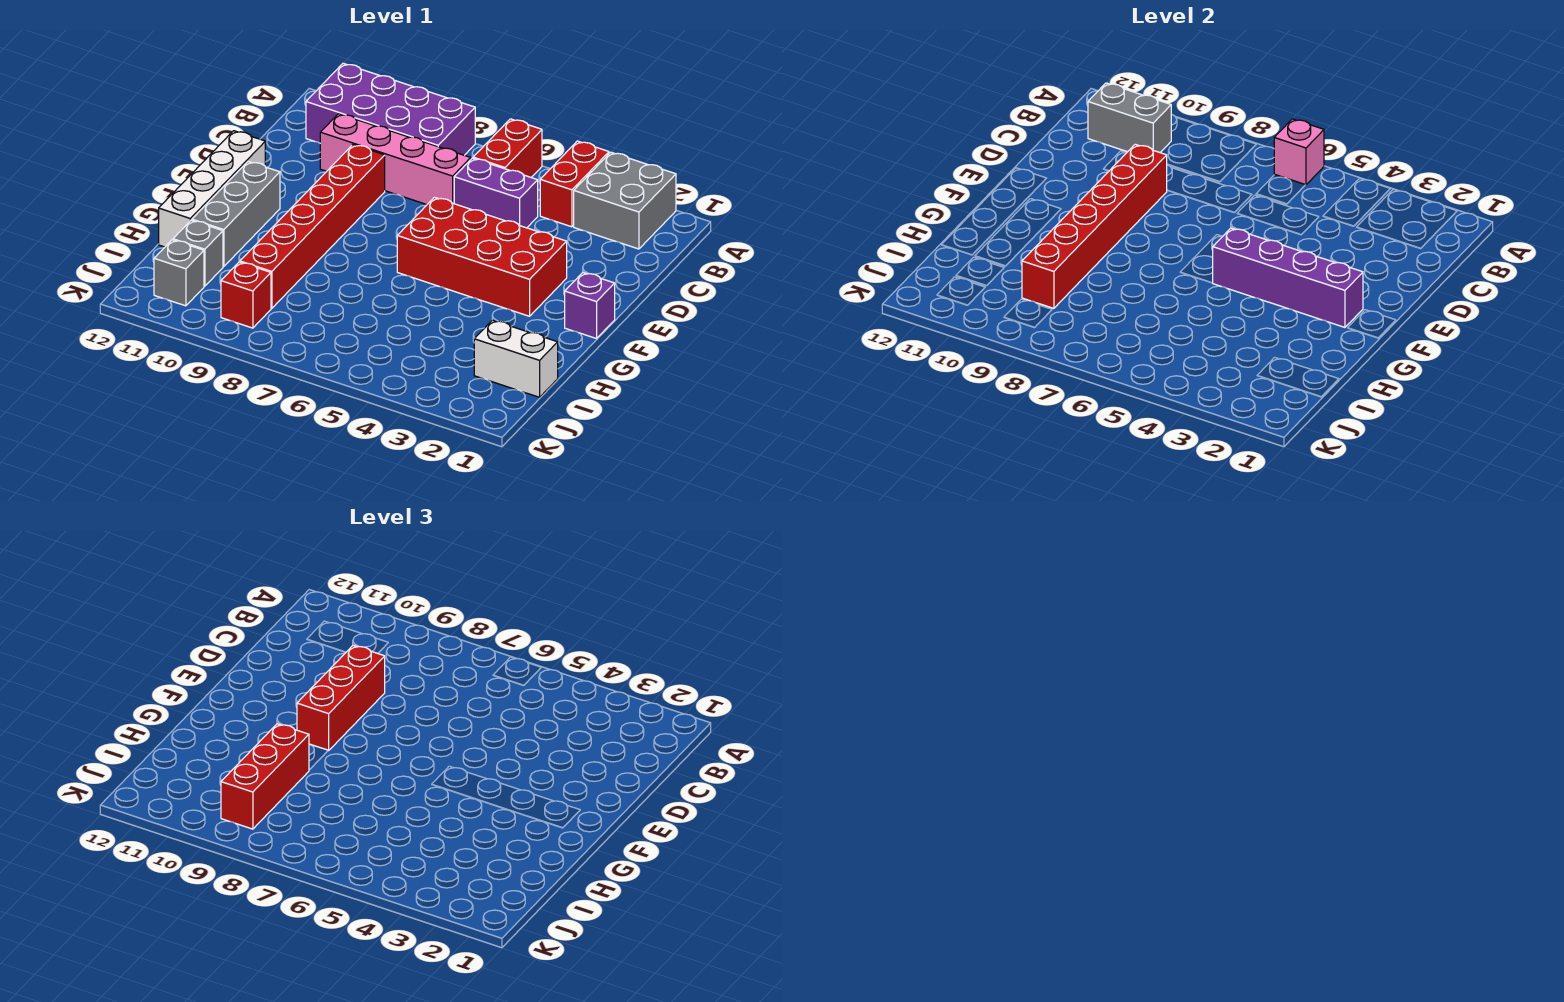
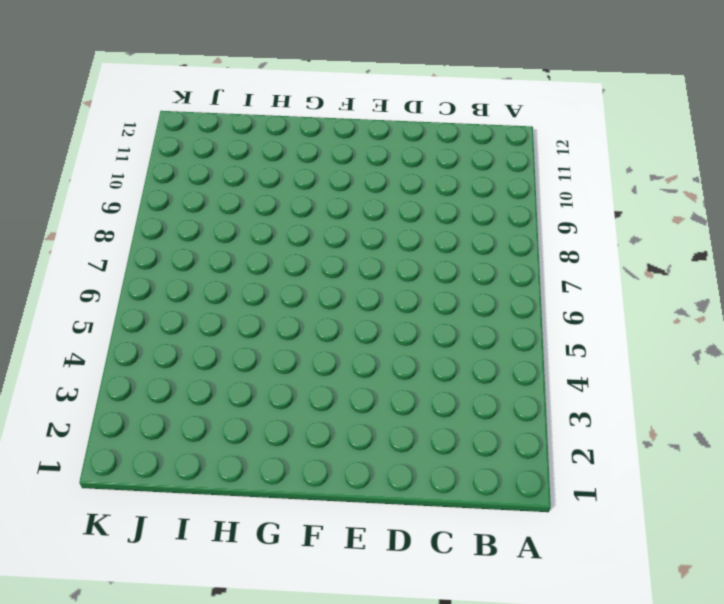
none -> grey brick A2:B3 level 1
none -> red brick A4:B4 level 1
none -> red brick A6:B6 level 1

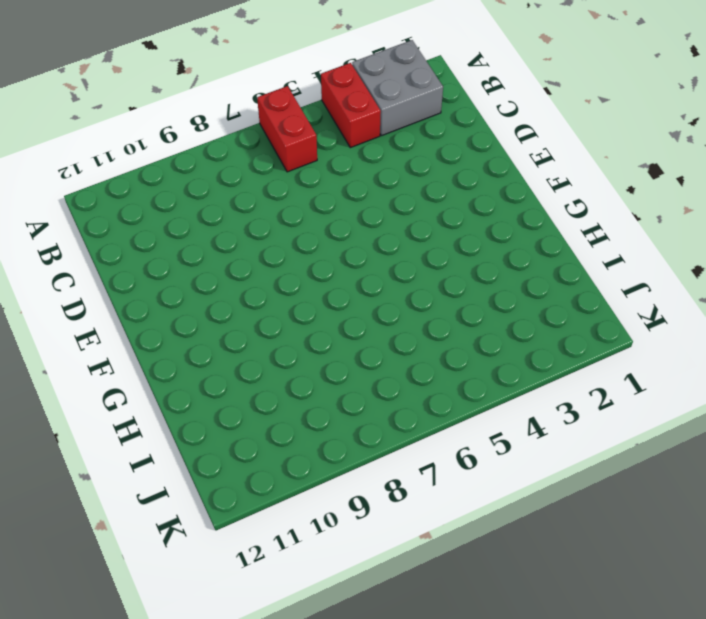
none -> purple brick A8:B11 level 1
none -> purple brick C5:C6 level 1
none -> pink brick C7:C10 level 1

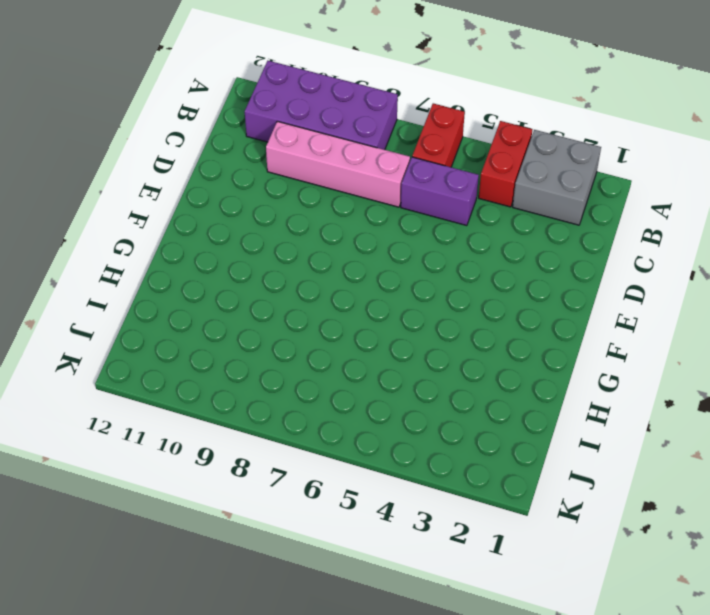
none -> red brick D9:I9 level 1
none -> red brick E3:F6 level 1
none -> white brick E12:H12 level 1

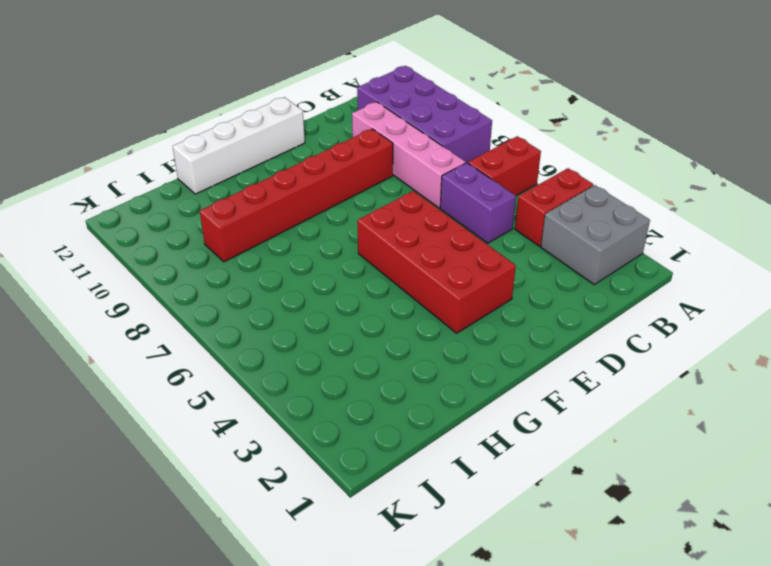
none -> purple brick F1 level 1
none -> grey brick F11:H11 level 1
none -> white brick I1:I2 level 1

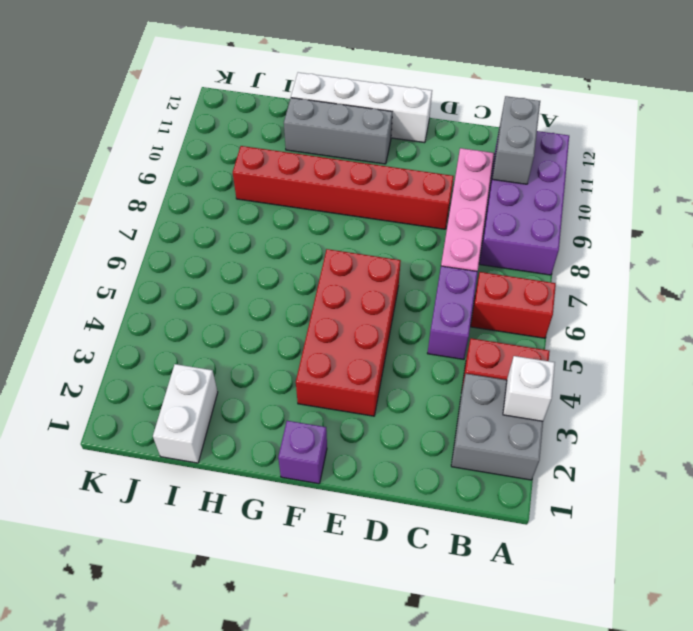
white brick A3 level 2 -> none
none -> grey brick I11 level 1
none -> red brick J9 level 1
none -> grey brick J11 level 1

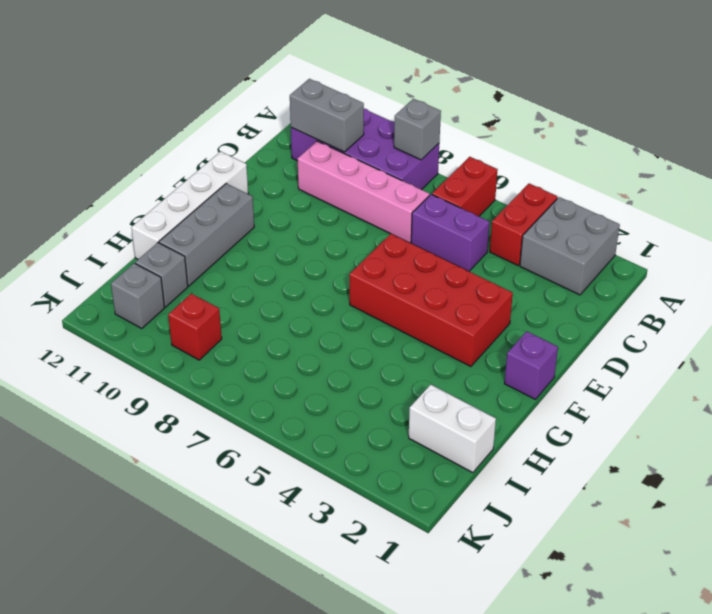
grey brick A8 level 2 -> none
none -> red brick D9:I9 level 1
none -> pink brick A6 level 2
none -> red brick D9:I9 level 2

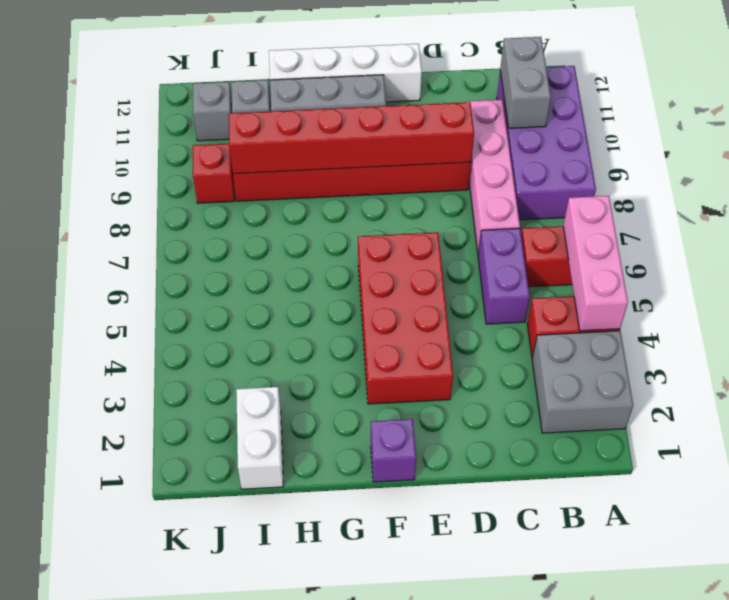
pink brick A4:A6 level 2 -> pink brick A6 level 2
none -> purple brick F2:F5 level 2
none -> red brick D9:F9 level 3
none -> red brick H9:J9 level 3

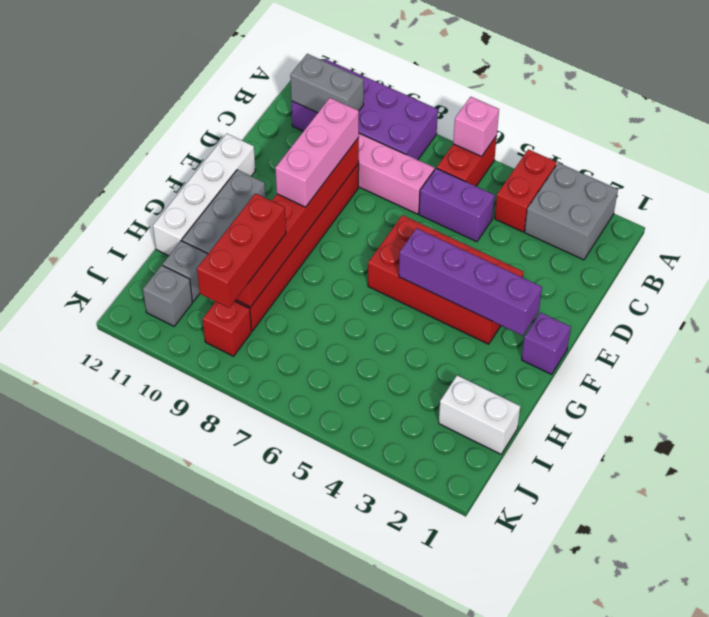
pink brick D9:F9 level 3 -> red brick D9:F9 level 3

